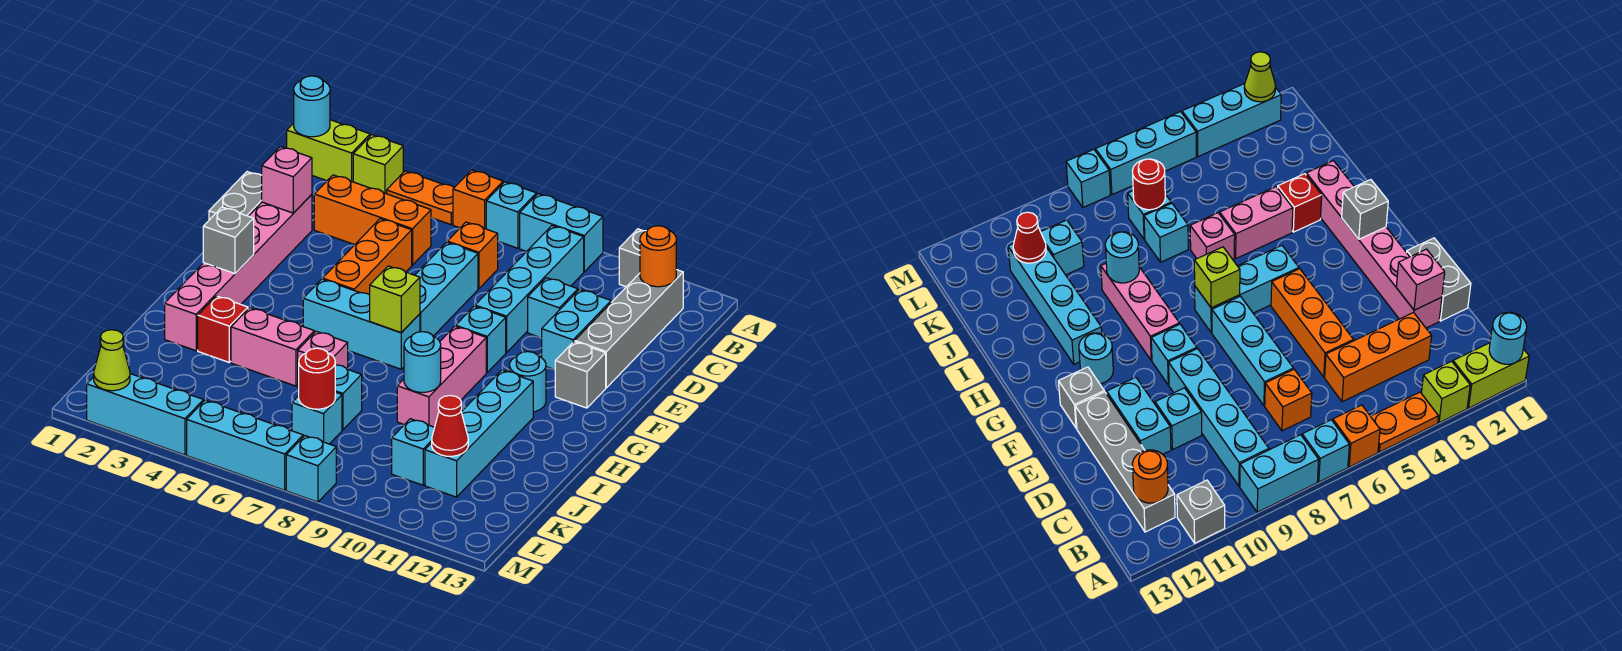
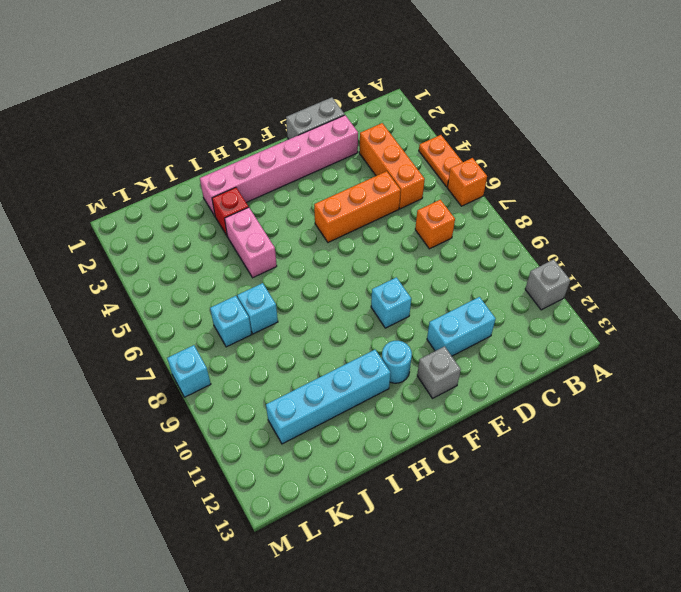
none -> lime brick A1:A2 level 1
none -> lime brick A3 level 1
none -> cyan brick A7 level 1
none -> cyan brick A8:A9 level 1

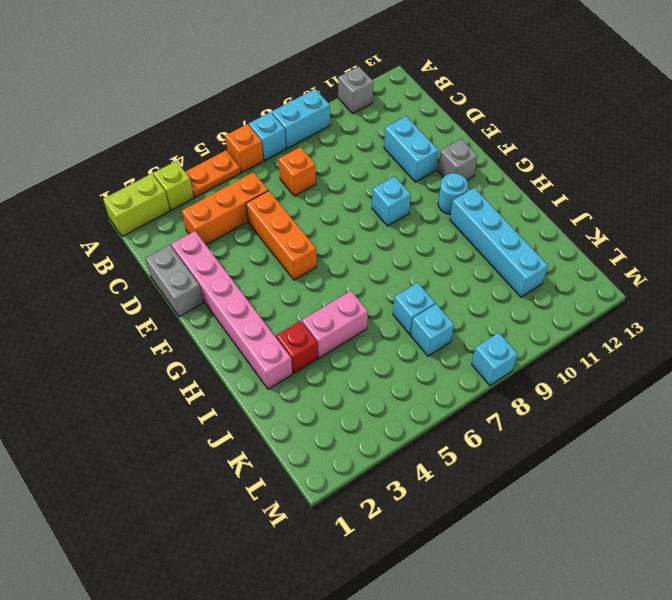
none -> cyan brick B9:E9 level 1
none -> grey brick B12:E12 level 1
none -> cyan brick D7:F7 level 1
none -> cyan brick D10 level 1

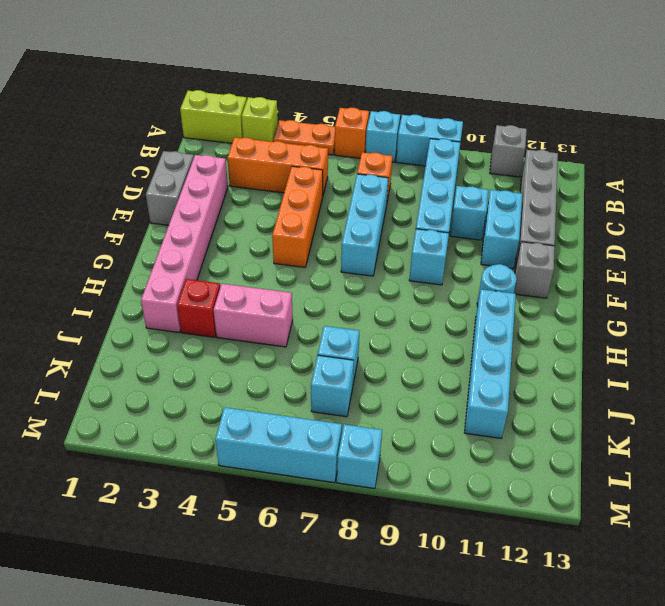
none -> cyan brick G5:G7 level 1
none -> pink brick G9:I9 level 1
none -> pink brick I6 level 1
none -> cyan brick K10 level 1

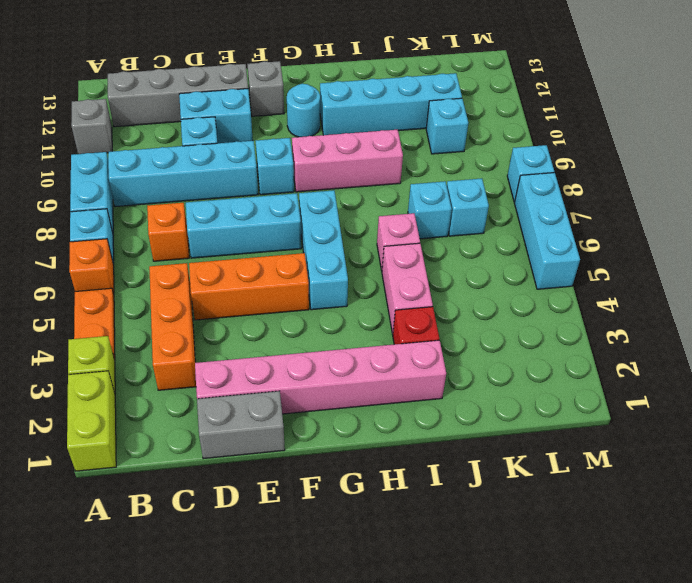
none -> cyan brick M2:M4 level 1
none -> cyan round brick A1 level 2
none -> orange round brick B12 level 2
none -> pink brick D2 level 2

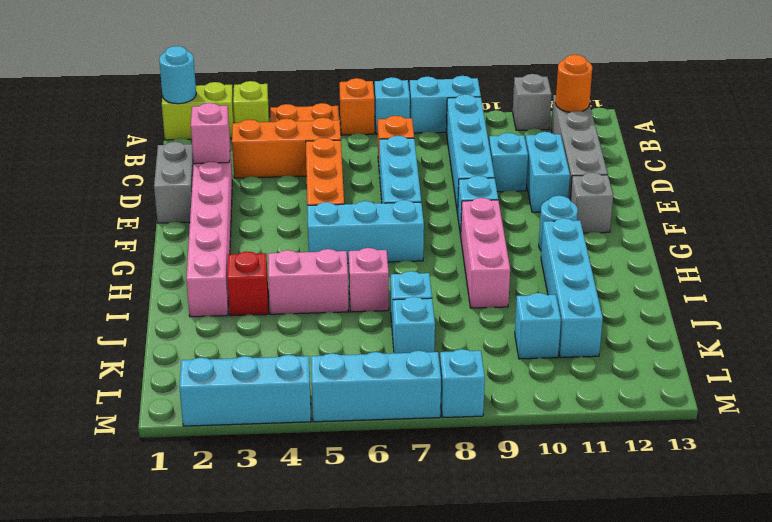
none -> grey brick G2 level 2
none -> lime brick G7 level 2
none -> cyan round brick I9 level 2
none -> red round brick K7 level 2

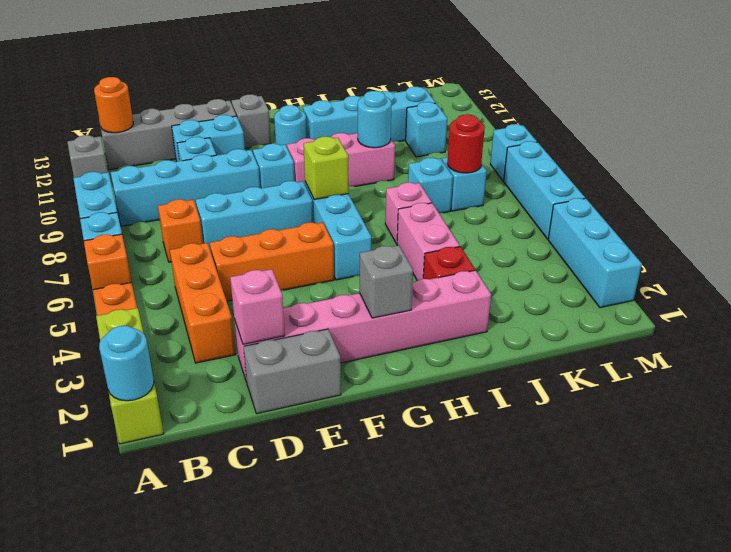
none -> red cone K11 level 2
none -> lime cone M2 level 2

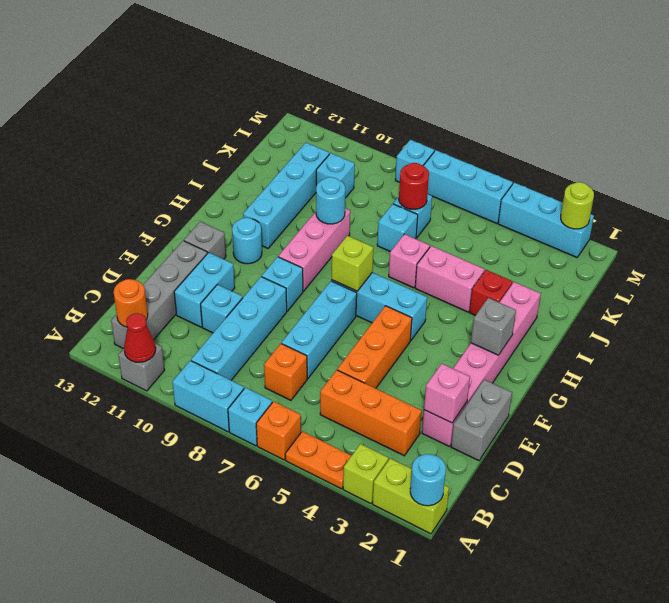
red cone A11 level 2 -> red cone K11 level 2
lime round brick M2 level 2 -> lime cone M2 level 2

